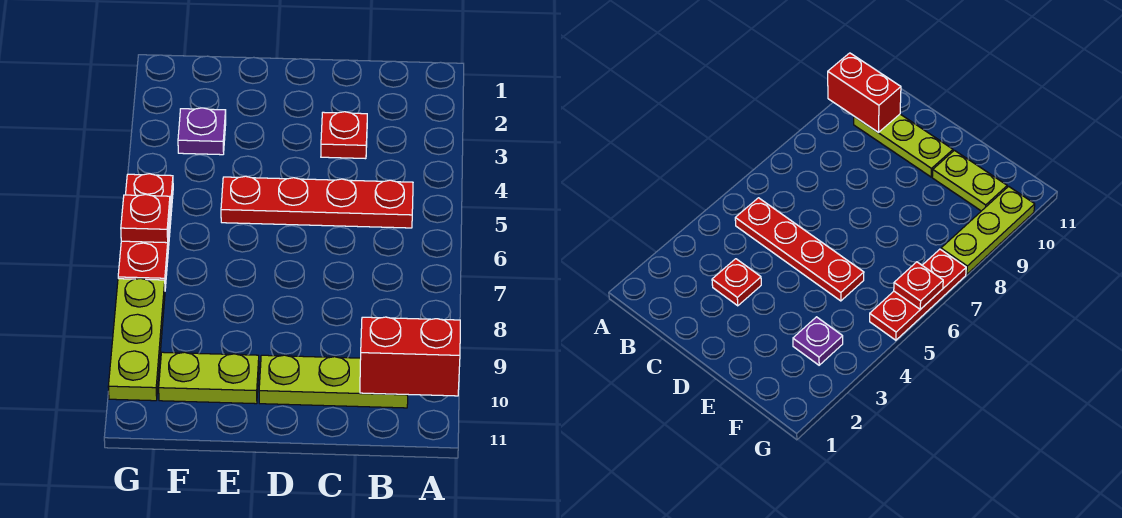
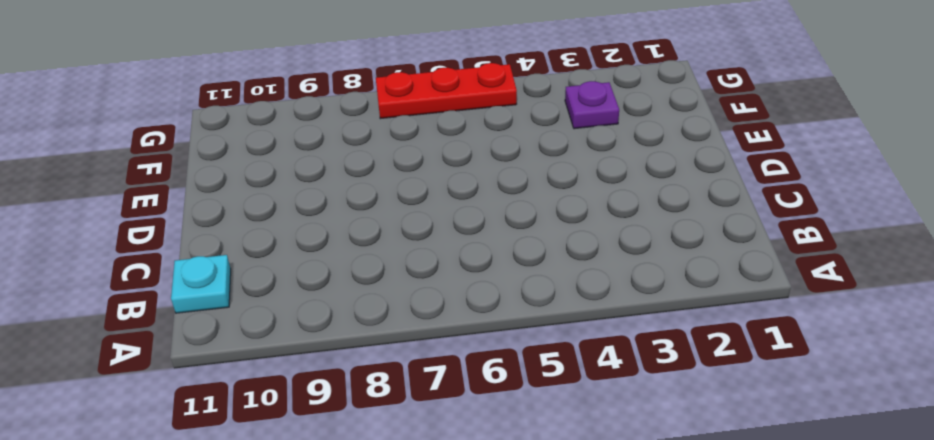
cyan plate B11 level 1 -> none
none -> red plate B5:E5 level 1
none -> lime plate B10:D10 level 1

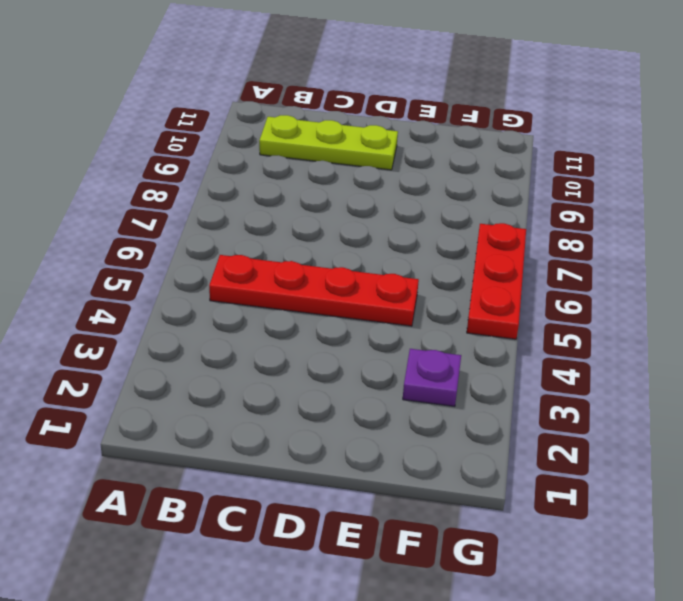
none -> red plate C3 level 1
none -> lime plate E10:F10 level 1

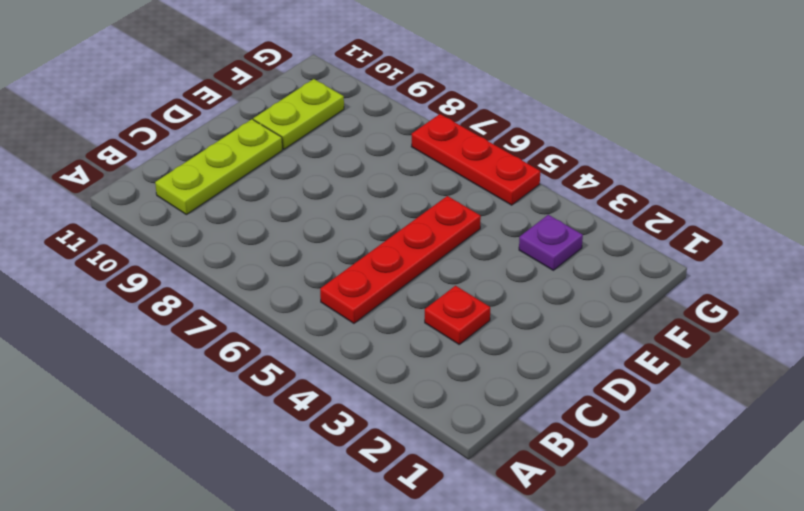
none -> lime plate G8:G10 level 1
none -> red brick A10:B10 level 2

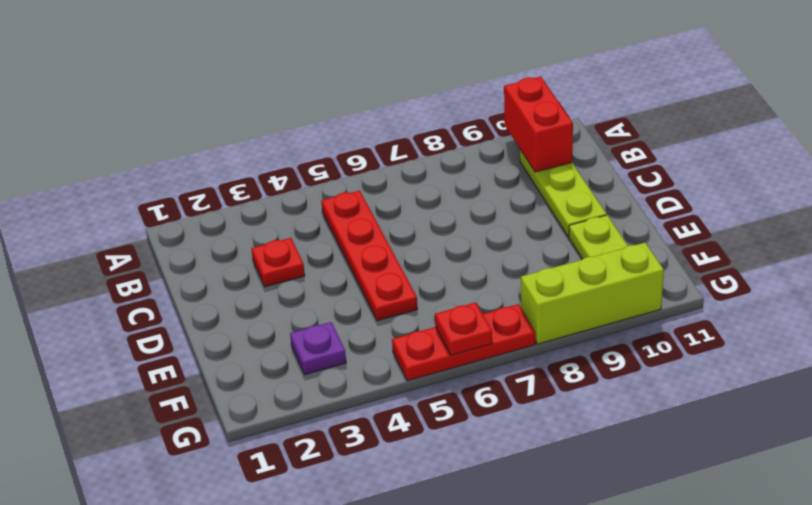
lime brick G8:G10 level 1 -> lime plate G8:G10 level 1

